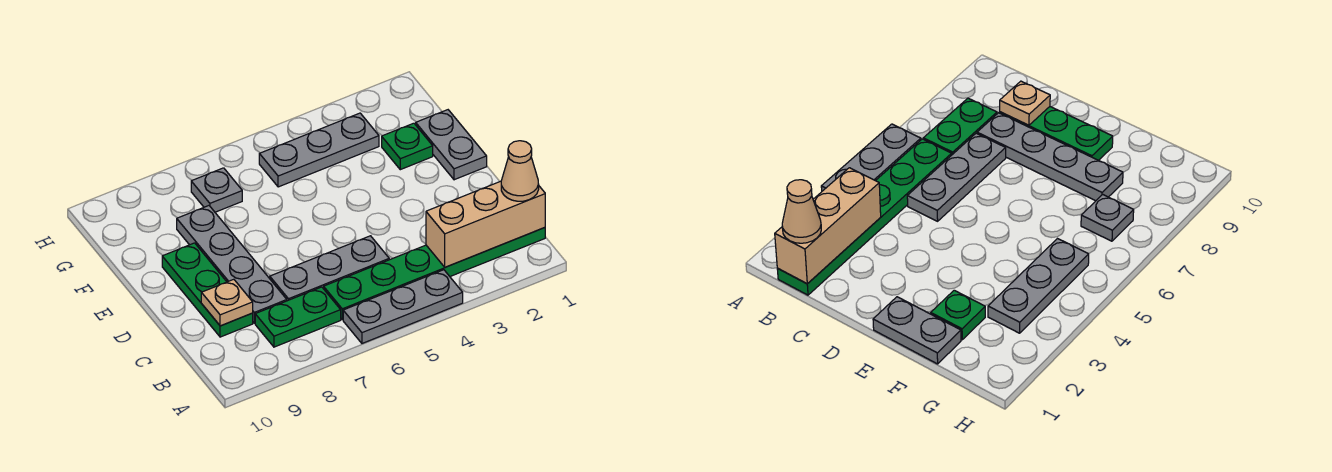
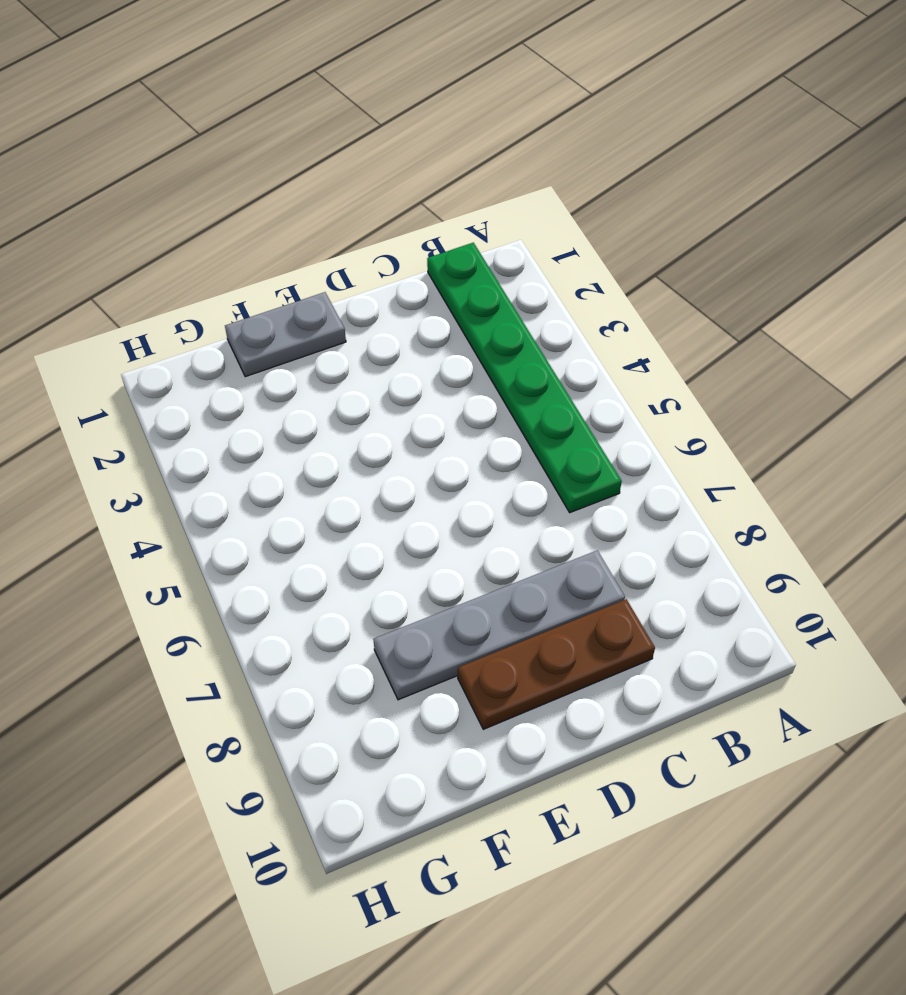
brown plate C9:E9 level 1 -> green plate C9:E9 level 1
none -> grey plate A4:A6 level 1
none -> green plate B7:B8 level 1
none -> grey plate C5:C7 level 1

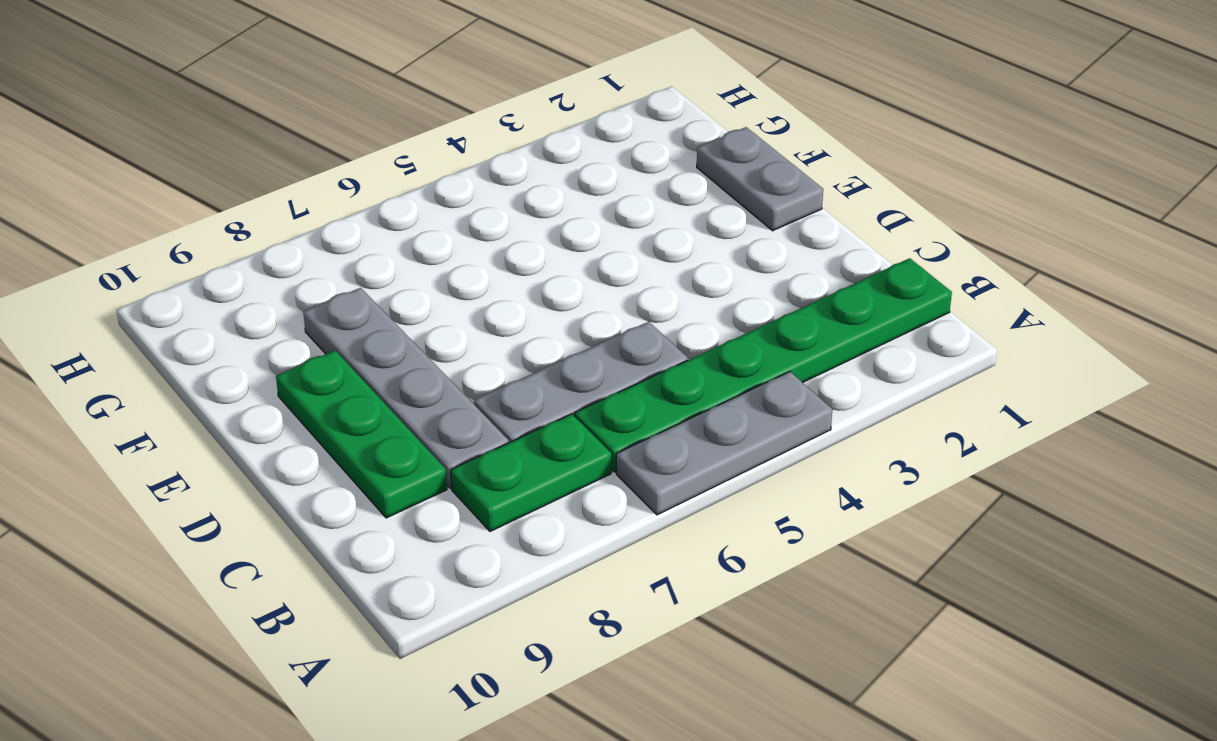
none -> green plate F2 level 1
none -> grey plate G3:G5 level 1
none -> grey plate G7 level 1

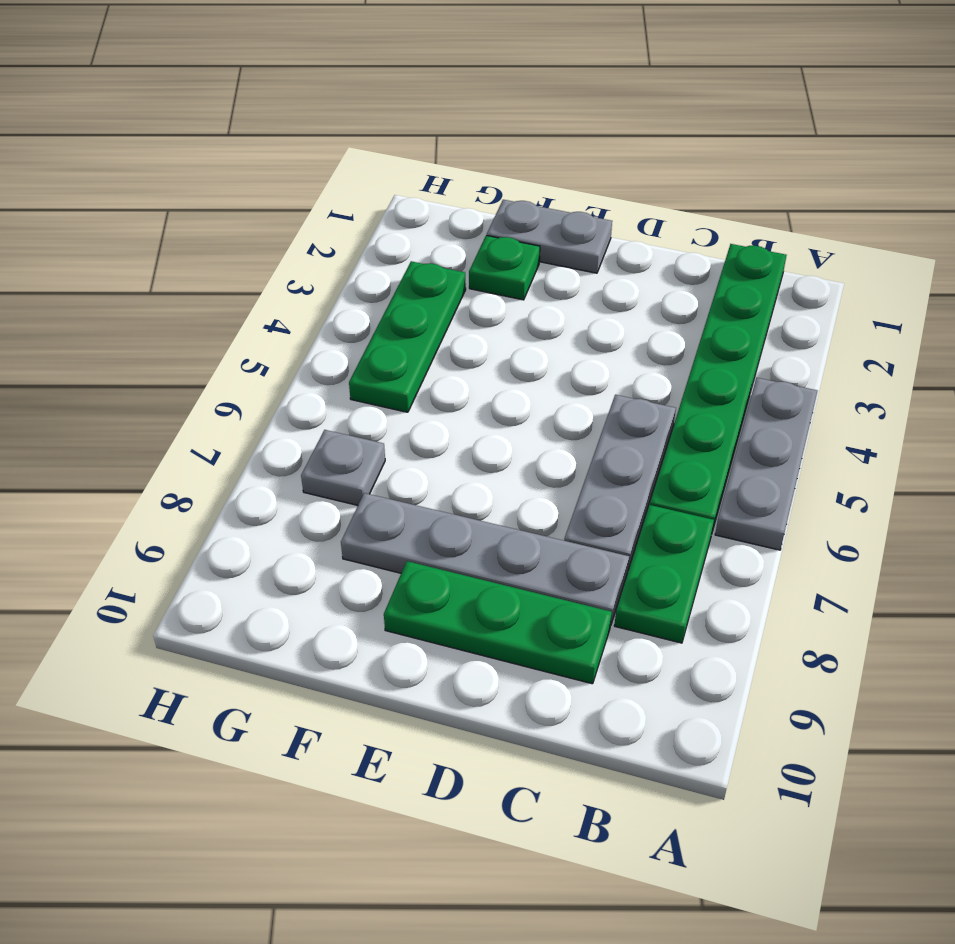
green plate G3:G5 level 1 -> grey plate G3:G5 level 1
none -> tan brick B1:B3 level 2
none -> tan plate C9 level 2
none -> tan cone B1 level 3

